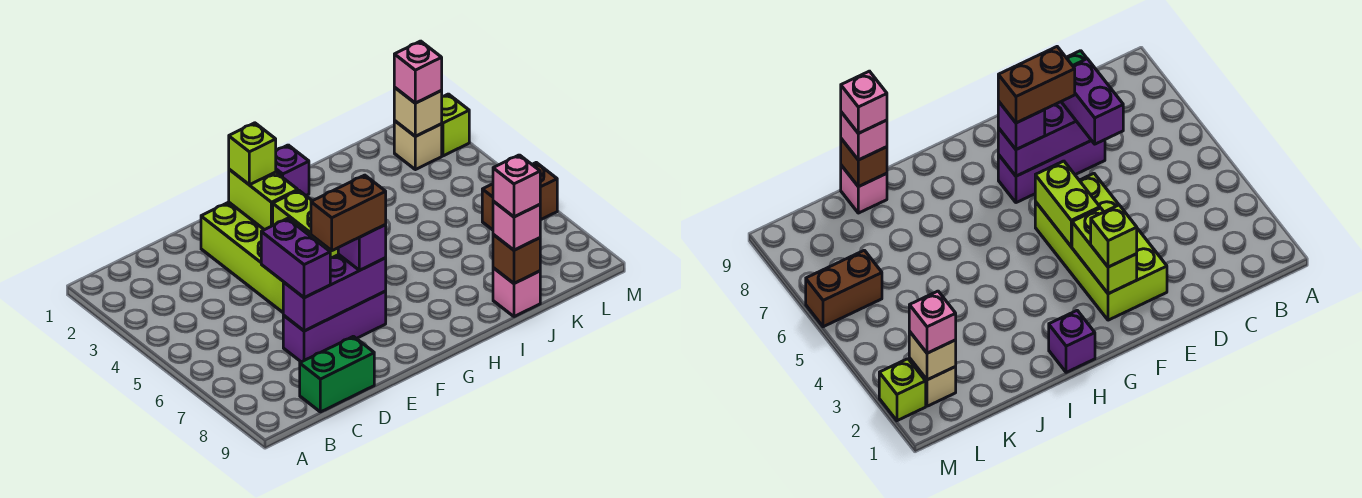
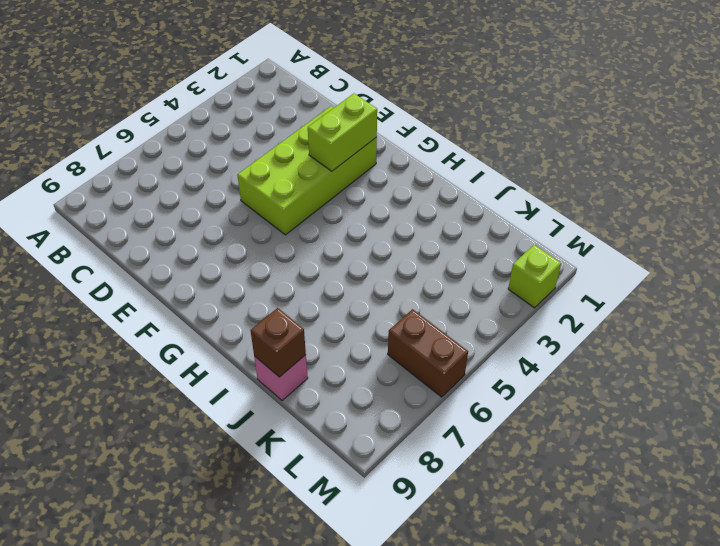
none -> green brick C9:D9 level 1
none -> purple brick D7:F7 level 1
none -> purple brick H1 level 1

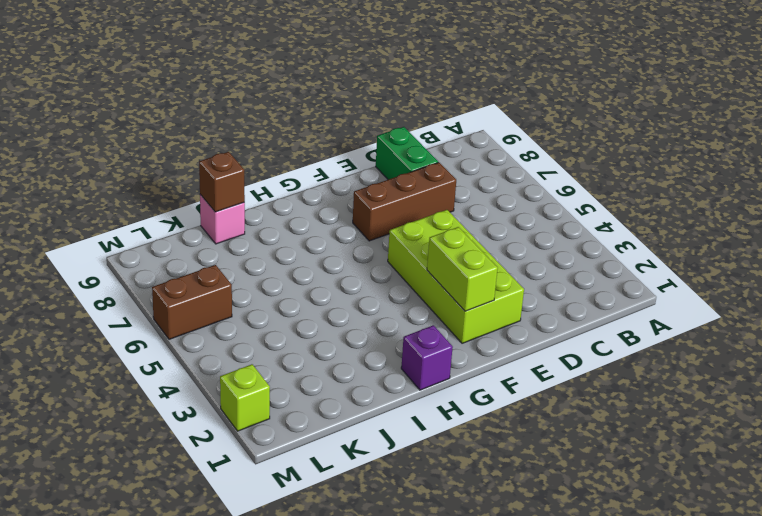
brown brick D7:F7 level 1 -> purple brick D7:F7 level 1
green brick D8:D9 level 1 -> green brick C9:D9 level 1
none -> tan brick L2 level 1
none -> purple brick D7:F7 level 2
none -> lime brick F4:F5 level 2

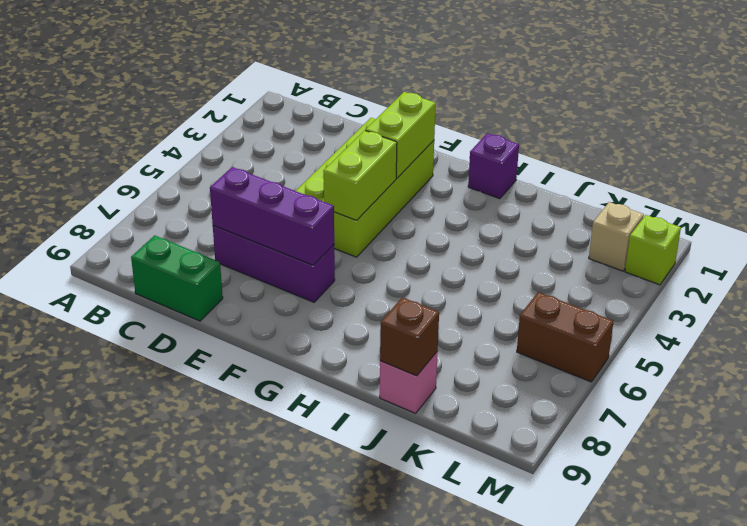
none -> tan brick L2 level 2
none -> purple brick D6:D7 level 3
none -> lime brick F2 level 3

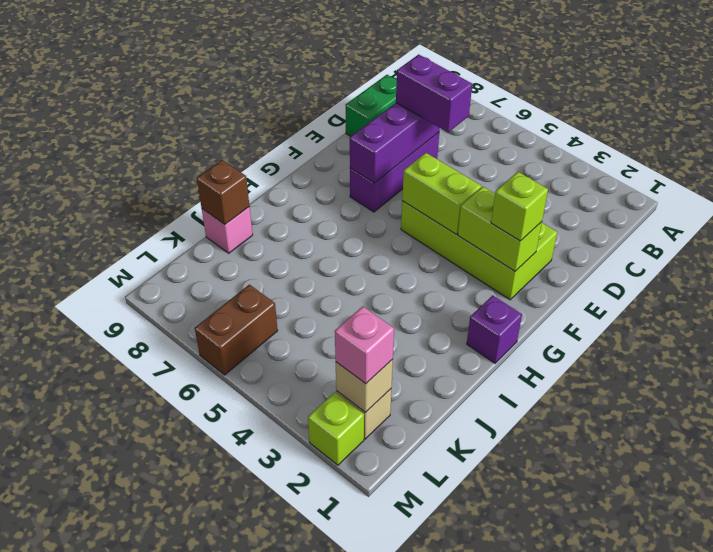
none -> purple brick F7 level 3
none -> pink brick J9 level 3
none -> brown brick E7:F7 level 4

